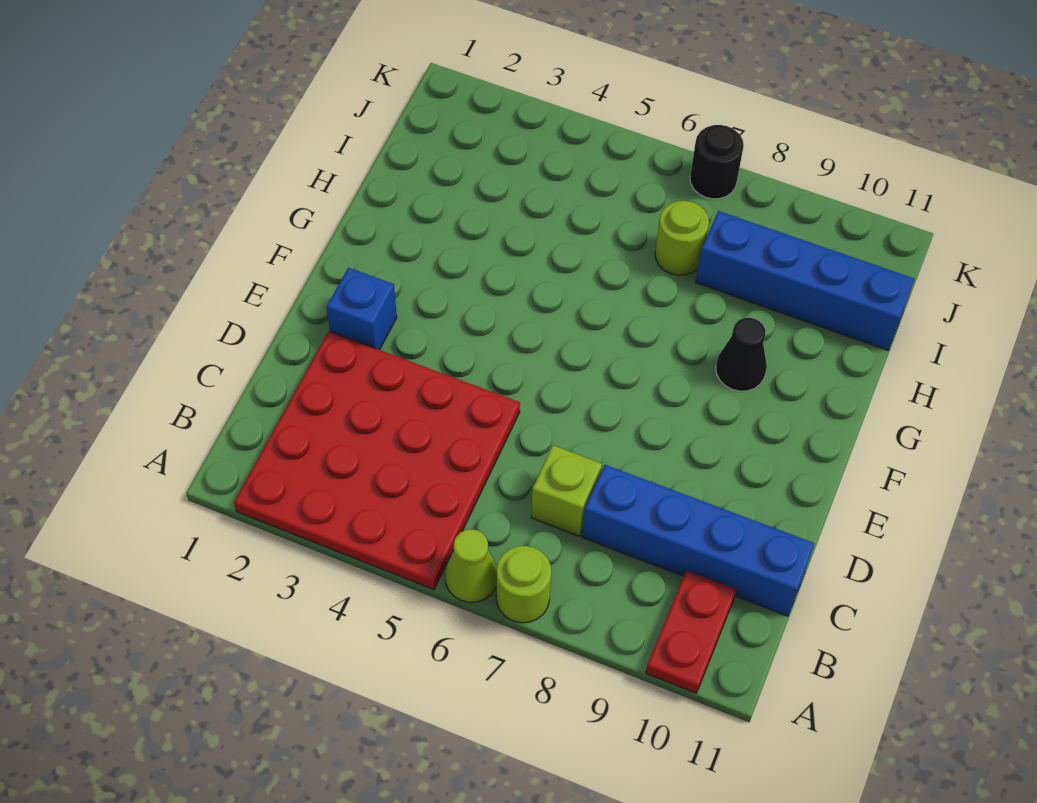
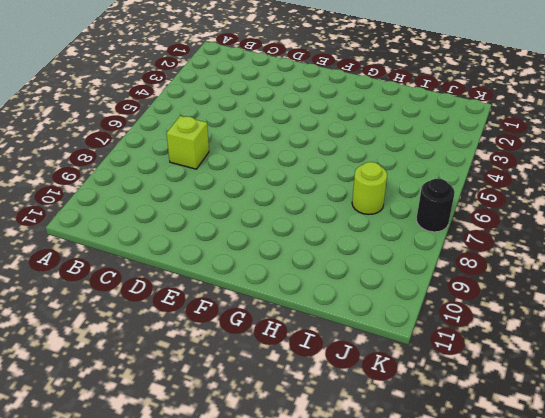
none -> red plate A2:D5 level 1
none -> lime cone A6 level 1

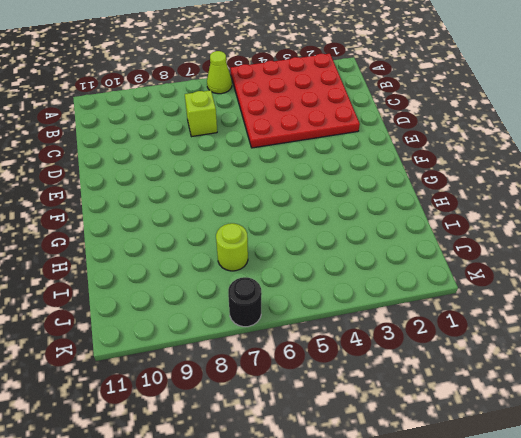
none -> lime round brick A7 level 1
none -> red plate A10:B10 level 1

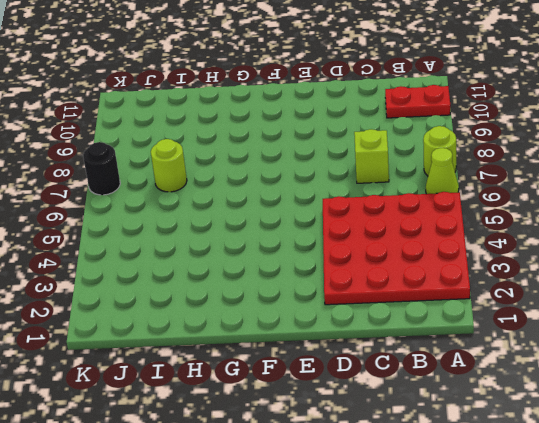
none -> blue brick C8:C11 level 1
none -> blue brick E2 level 1

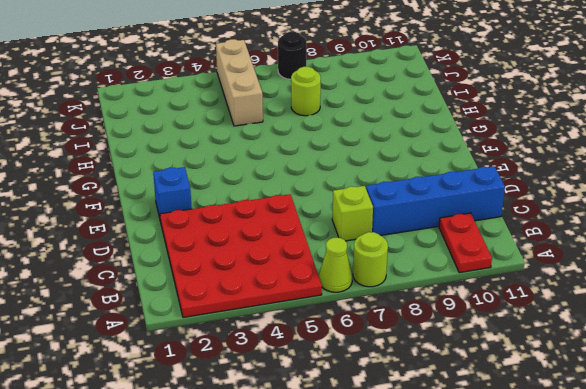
tan brick I5:K5 level 1 -> none
none -> black cone G9 level 1
none -> blue brick I8:I11 level 1

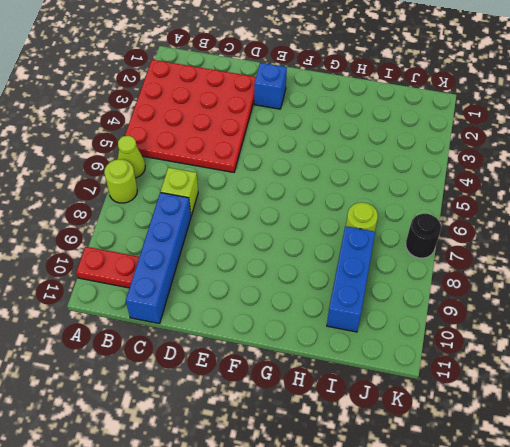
blue brick I8:I10 level 1 -> blue brick I8:I11 level 1
none -> black cone G9 level 1

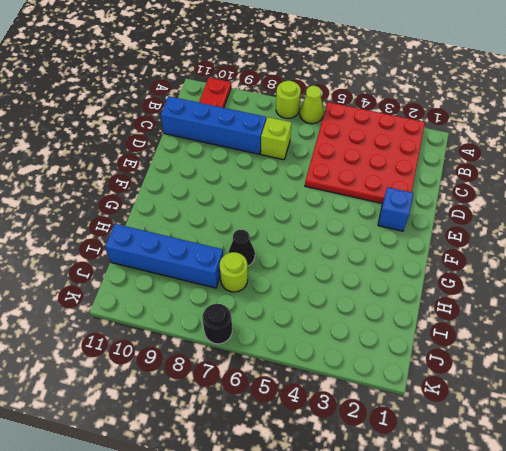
black cone H7 level 1 -> black cone G9 level 1

